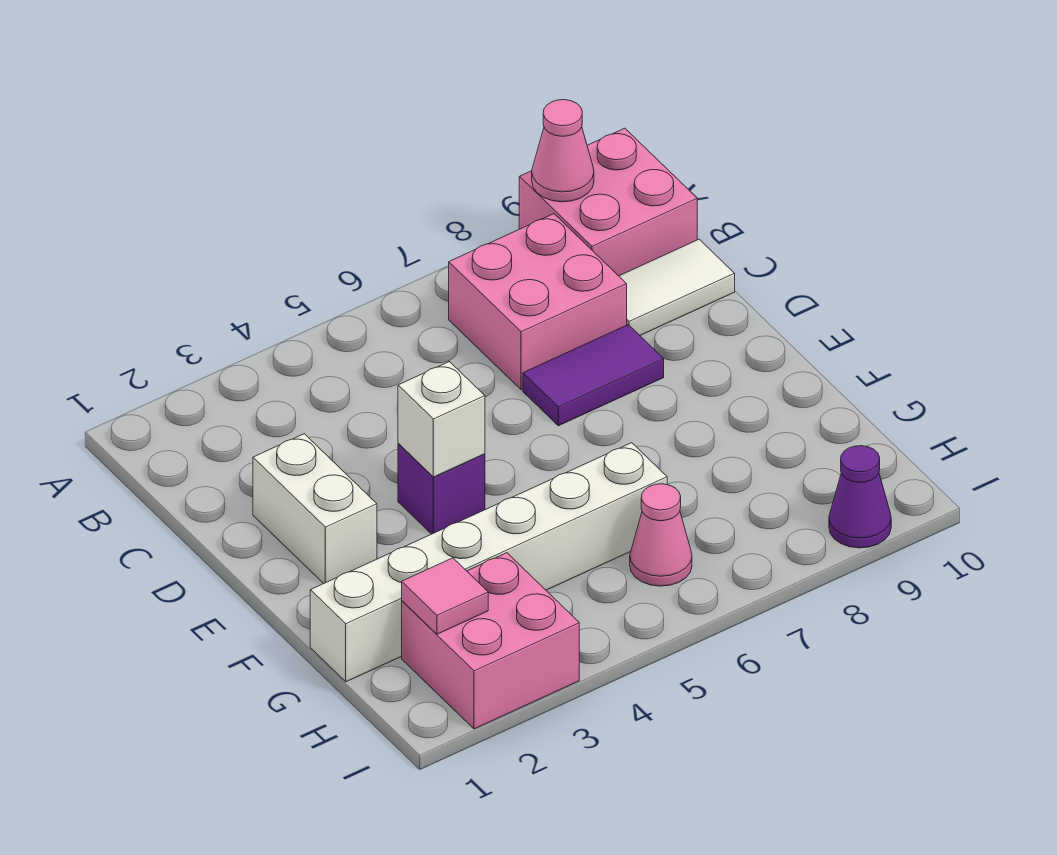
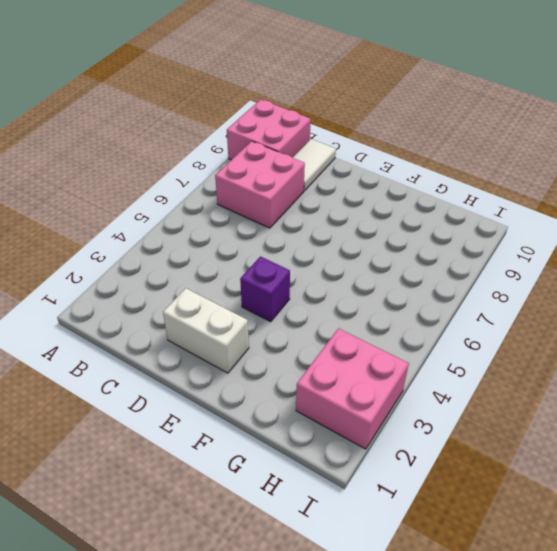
none -> purple tile D7:D8 level 1
none -> white brick G1:G6 level 1
none -> pink cone H6 level 1

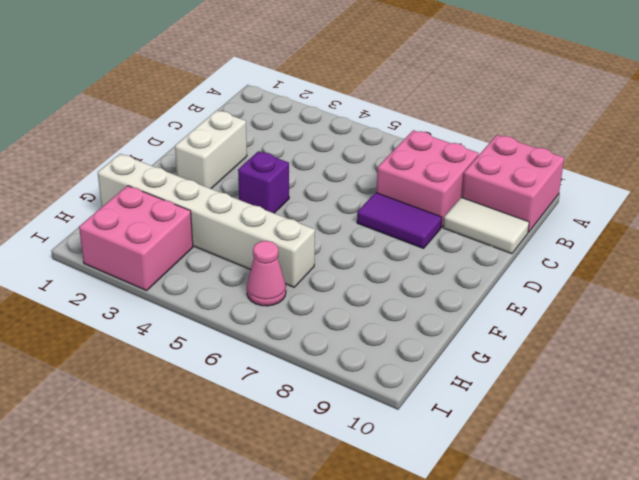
none -> purple cone I9 level 1
none -> pink cone A9 level 2
none -> white brick E4 level 2

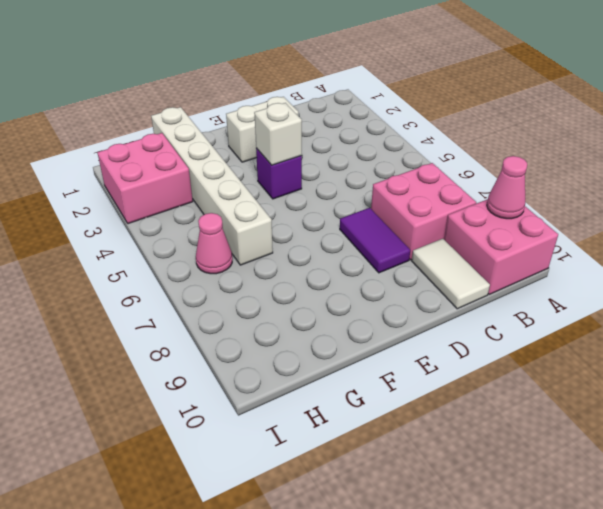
none -> purple cone I9 level 1
none -> pink tile H2 level 2

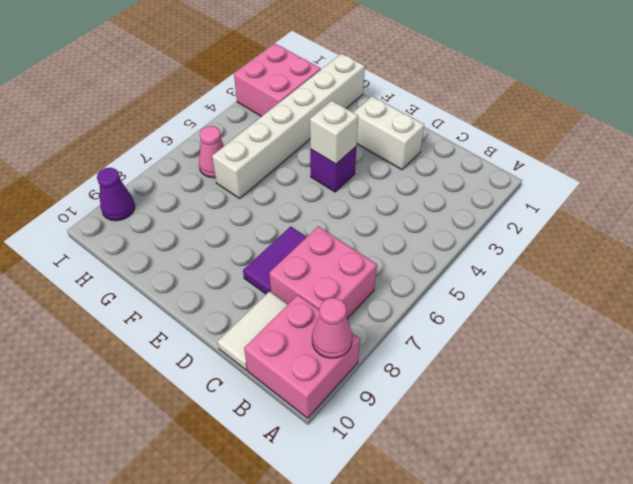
none -> pink tile H2 level 2

